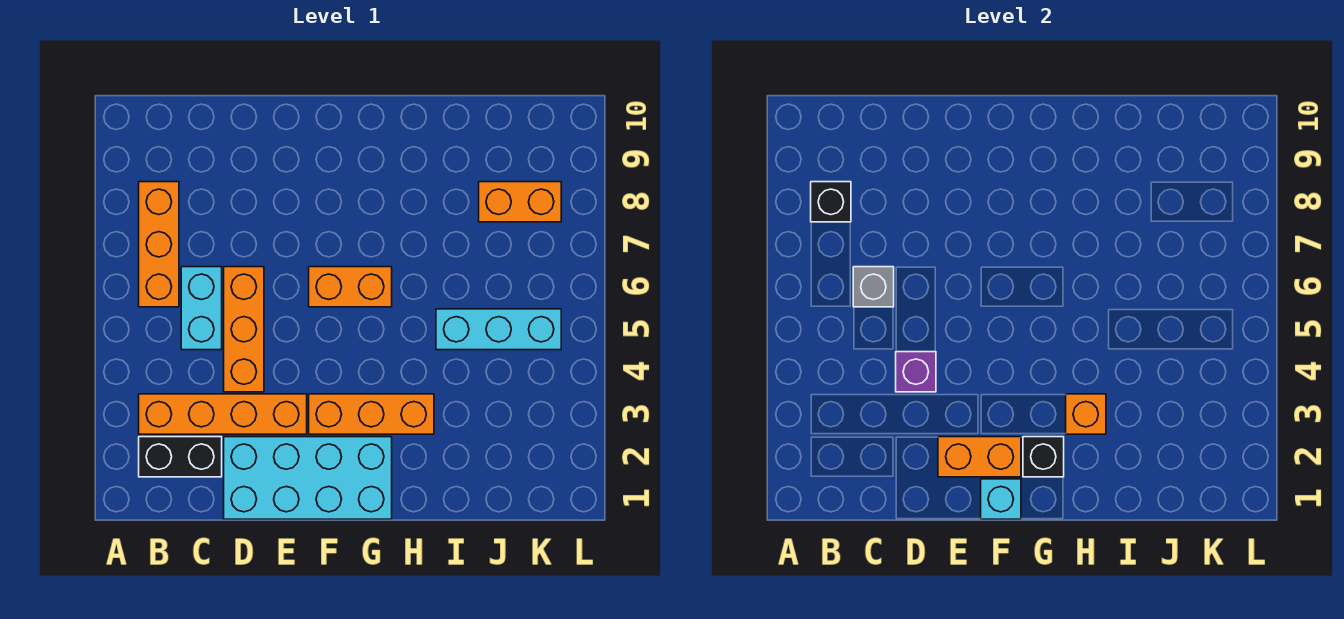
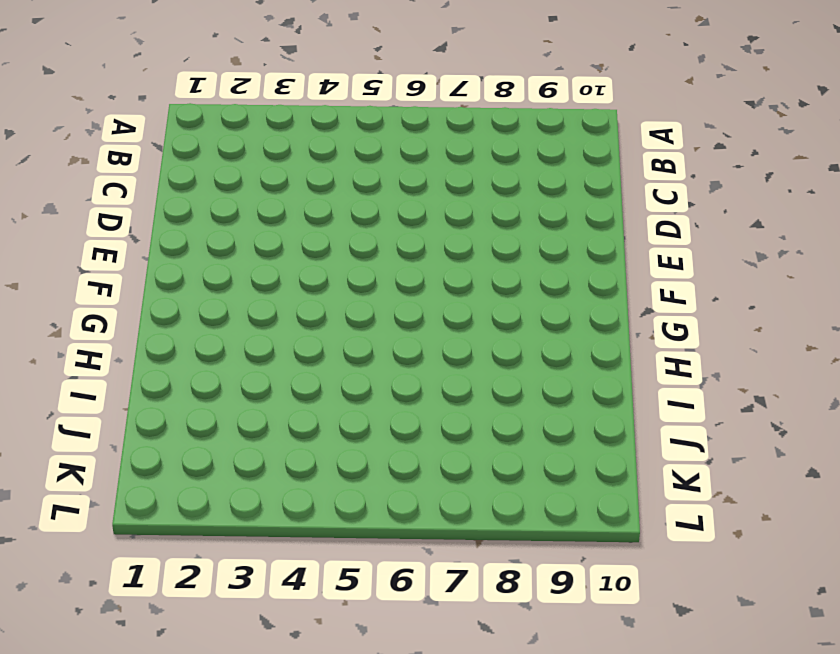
none -> black brick B2:C2 level 1
none -> orange brick B3:E3 level 1
none -> orange brick B6:B8 level 1

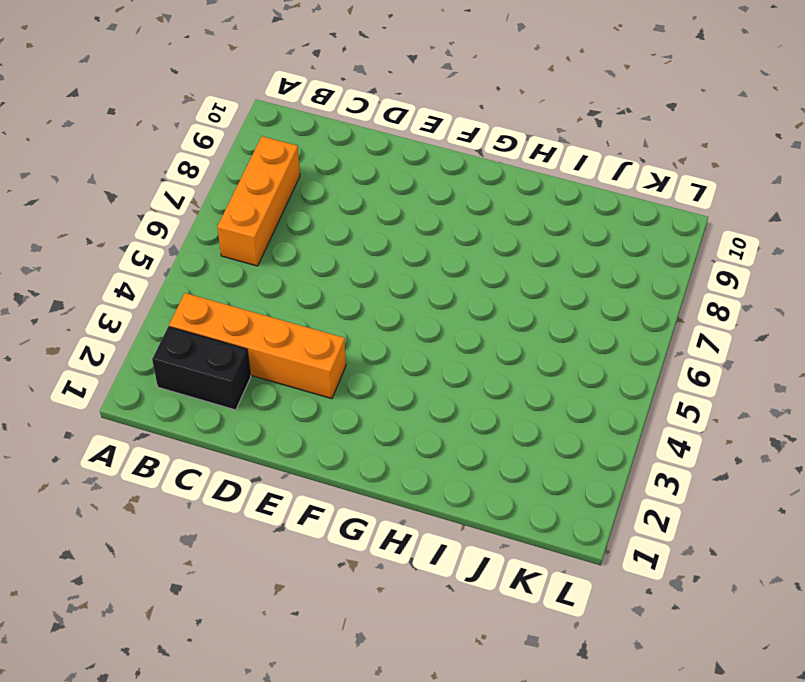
none -> cyan brick C5:C6 level 1
none -> cyan brick D1:G2 level 1
none -> orange brick D4:D6 level 1

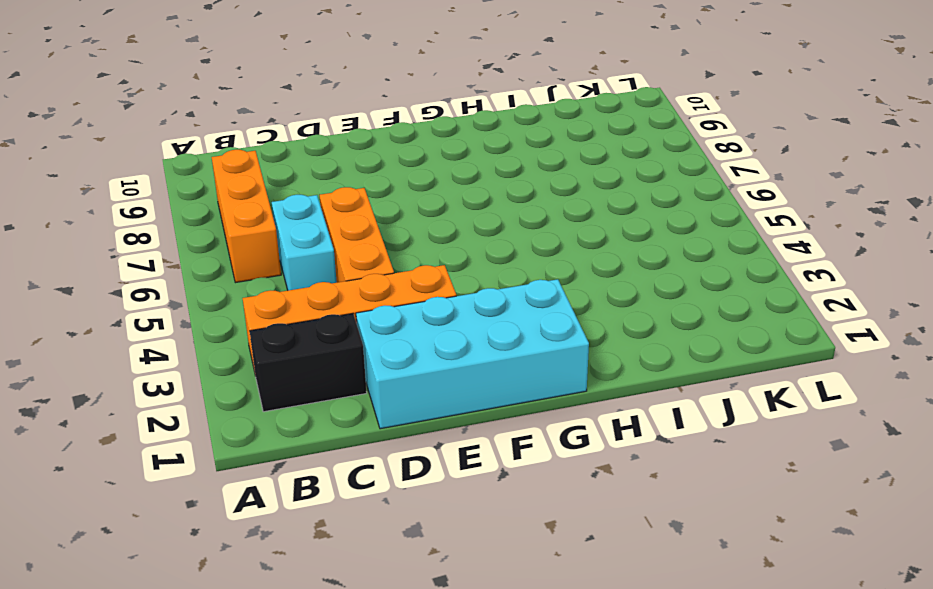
none -> orange brick F3:H3 level 1
none -> orange brick F6:G6 level 1
none -> cyan brick I5:K5 level 1

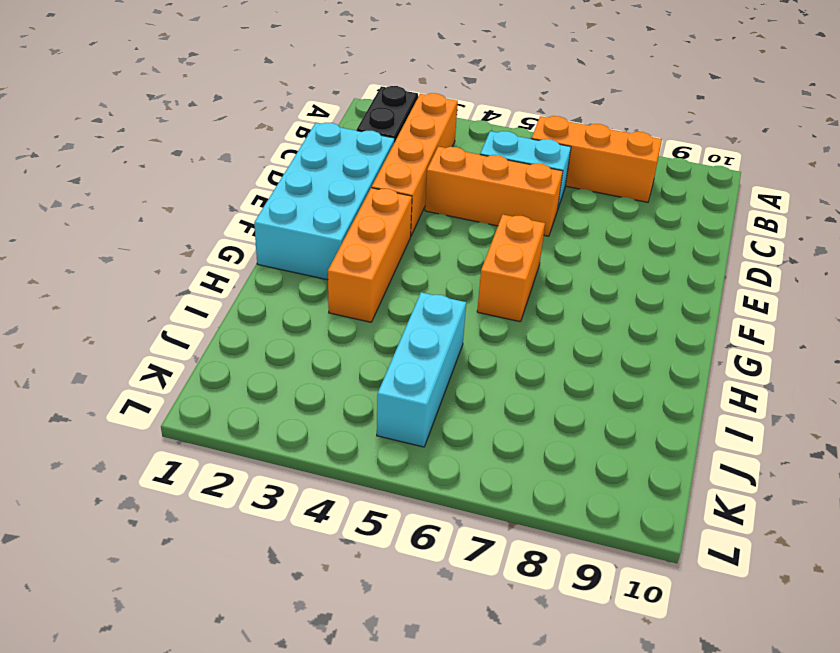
none -> orange brick J8:K8 level 1
none -> black brick B8 level 2
none -> grey brick C6 level 2

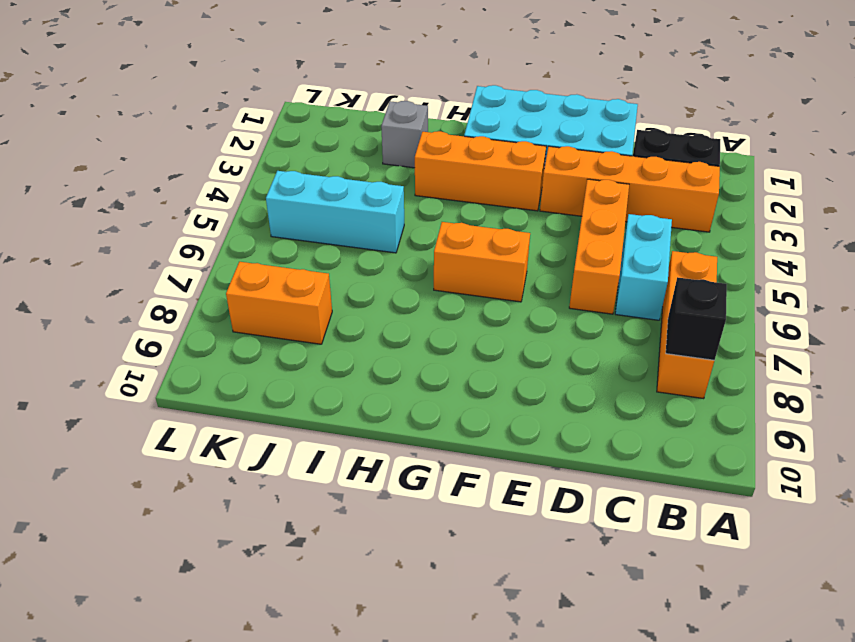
grey brick I2 level 1 -> grey brick C6 level 2
none -> purple brick D4 level 2
none -> orange brick E2:F2 level 2
none -> cyan brick F1 level 2

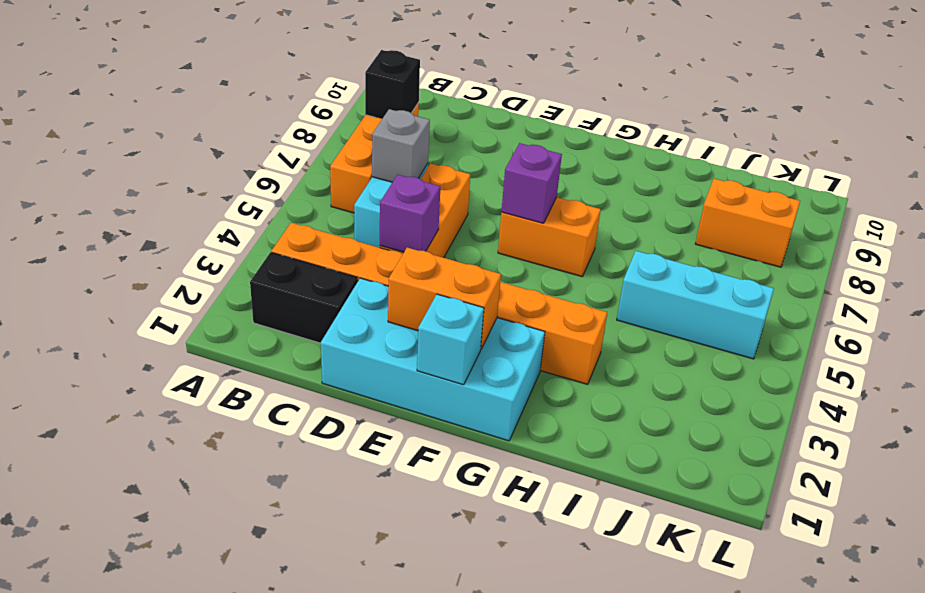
purple brick F6 level 2 -> none
none -> black brick G2 level 2
none -> orange brick H3 level 2

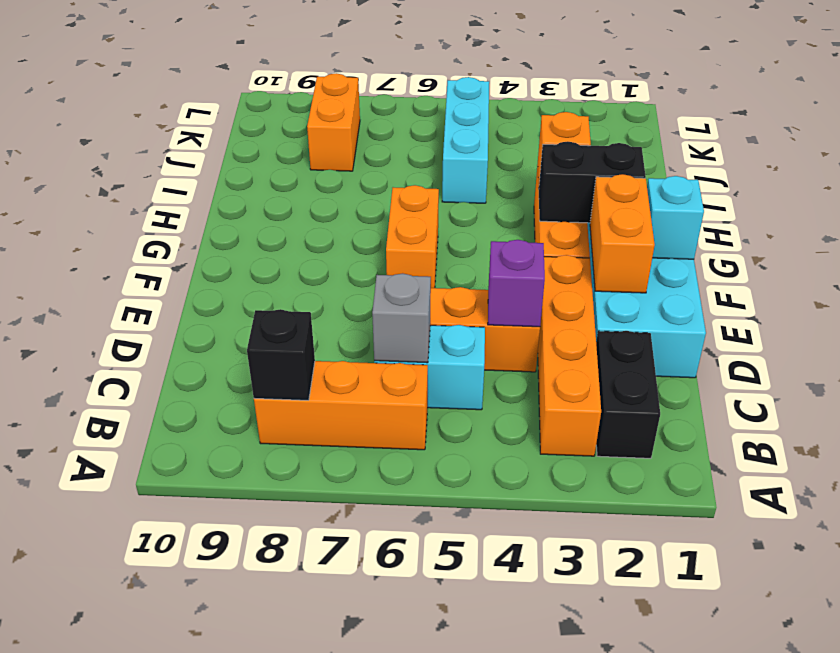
black brick G2:G3 level 2 -> black brick G2 level 2

